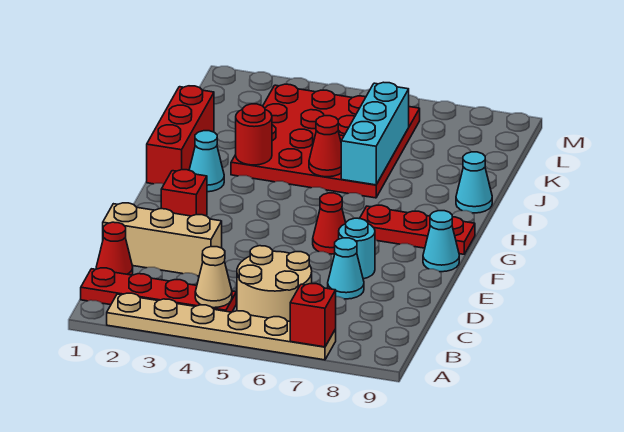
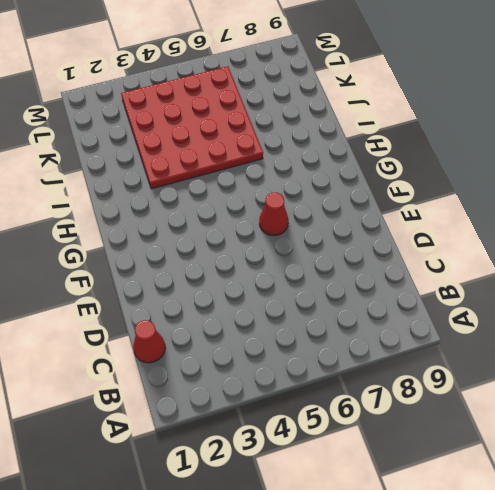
none -> tan plate A2:A7 level 1
none -> red plate B1:B4 level 1
none -> tan round brick B5:C6 level 1

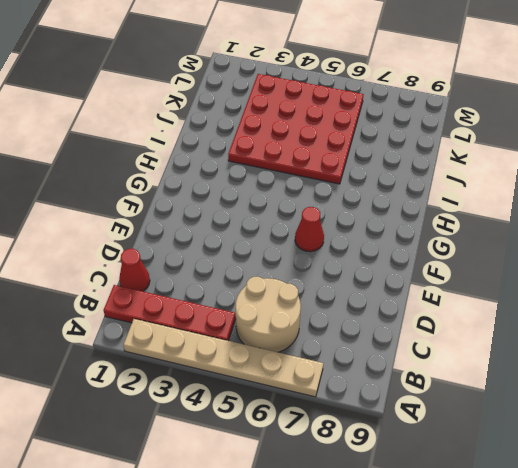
none -> tan brick D1:D3 level 1
none -> cyan cone D7 level 1
none -> cyan round brick E7 level 1

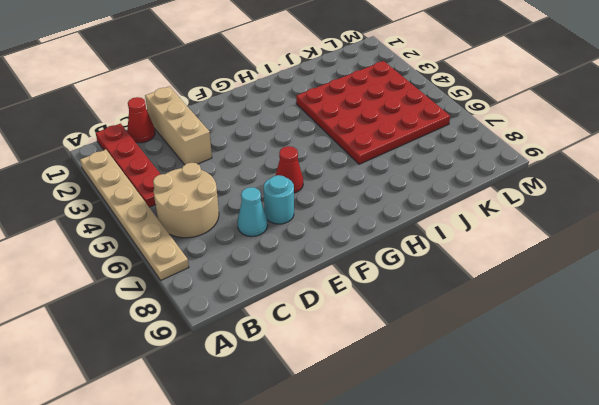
none -> red brick F2 level 1
none -> cyan cone F9 level 1
none -> red plate G7:G9 level 1

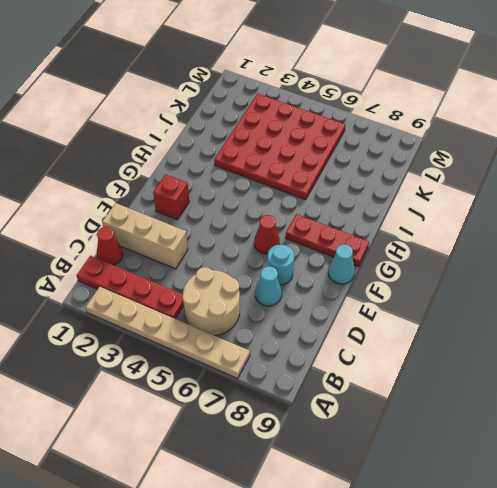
none -> red brick H1:J1 level 1
none -> cyan cone H2 level 1
none -> cyan cone I9 level 1

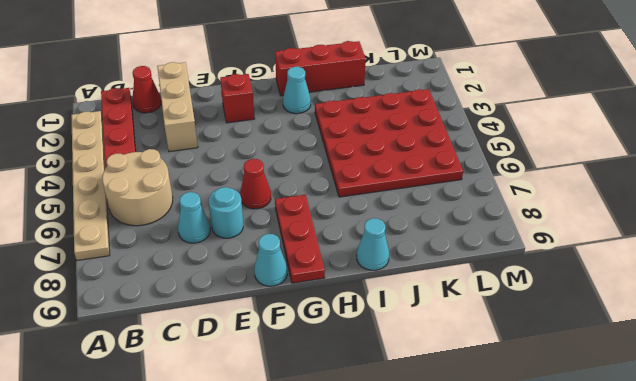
none -> red brick A7 level 2
none -> tan cone B4 level 2
none -> red round brick I3 level 2

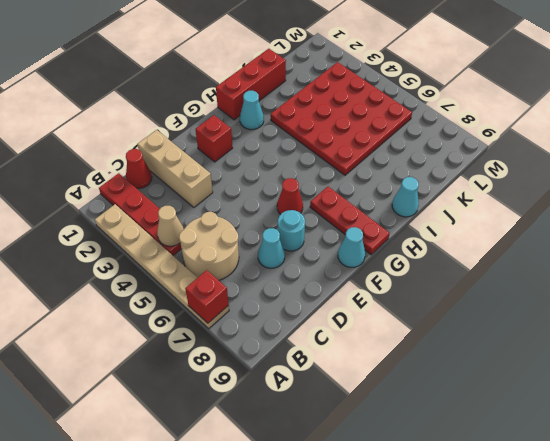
none -> red round brick I3 level 2
none -> red cone I5 level 2
none -> cyan brick I6:K6 level 2

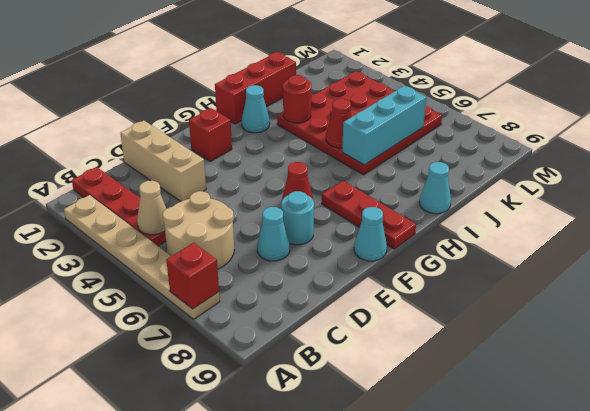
none -> red cone C1 level 1

